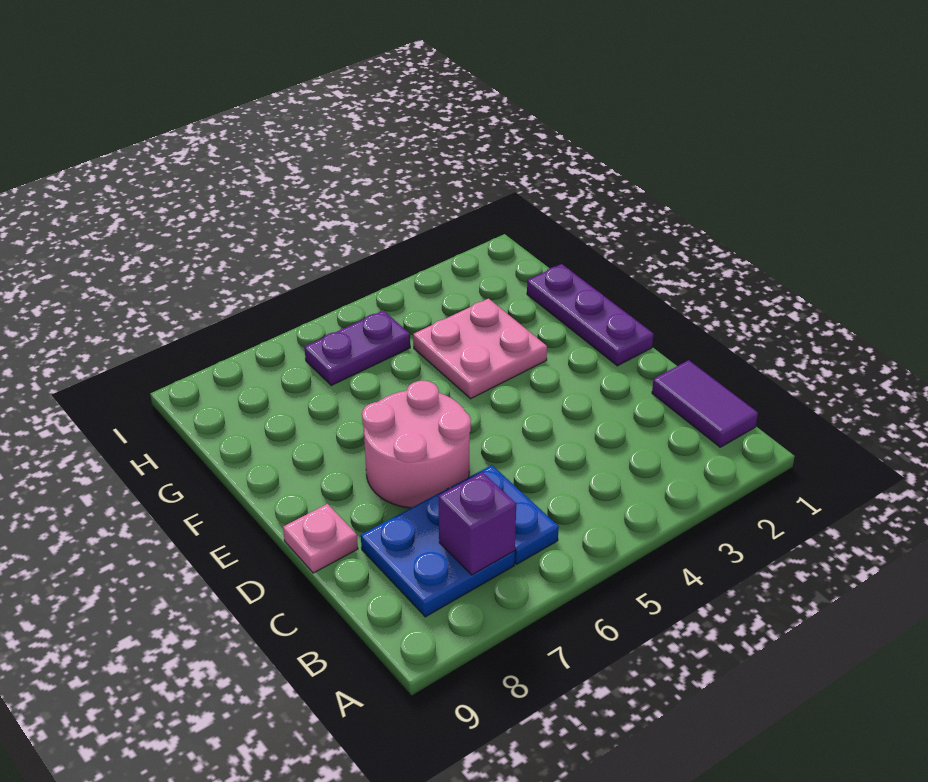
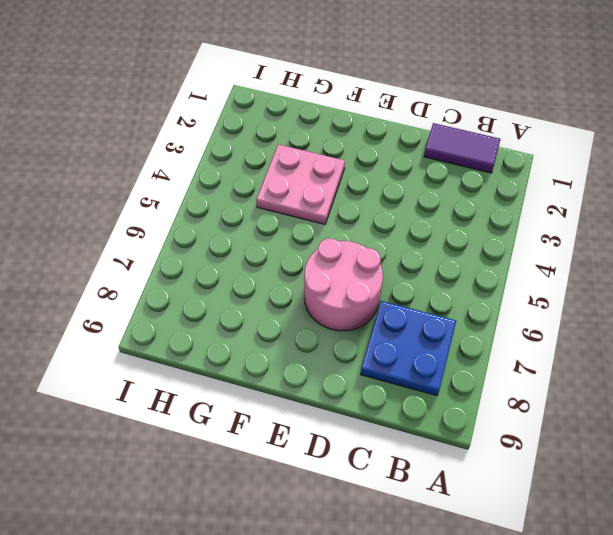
none -> blue plate B6:C6 level 1
none -> pink plate D9 level 1

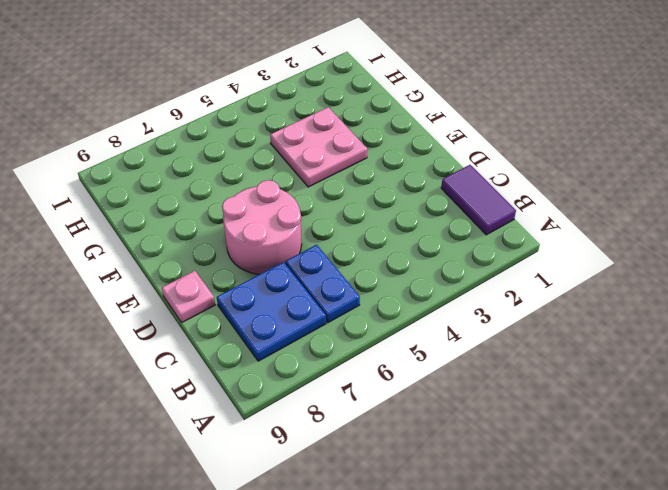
none -> purple plate E1:G1 level 1
none -> purple plate H5:H6 level 1

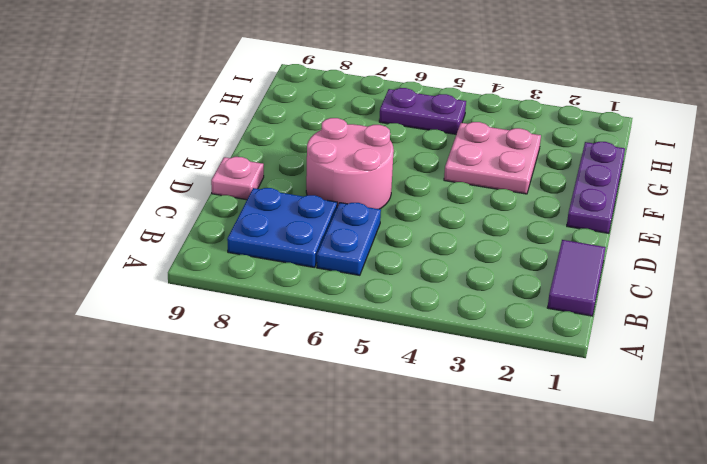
none -> purple brick B7 level 2

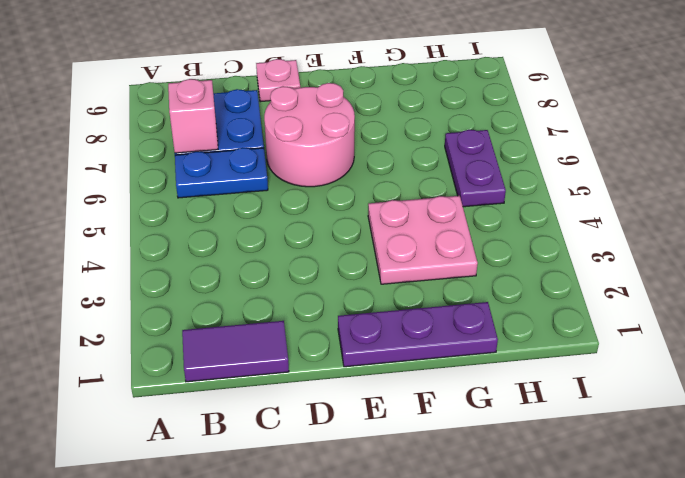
pink brick B7 level 2 -> purple brick B7 level 2

